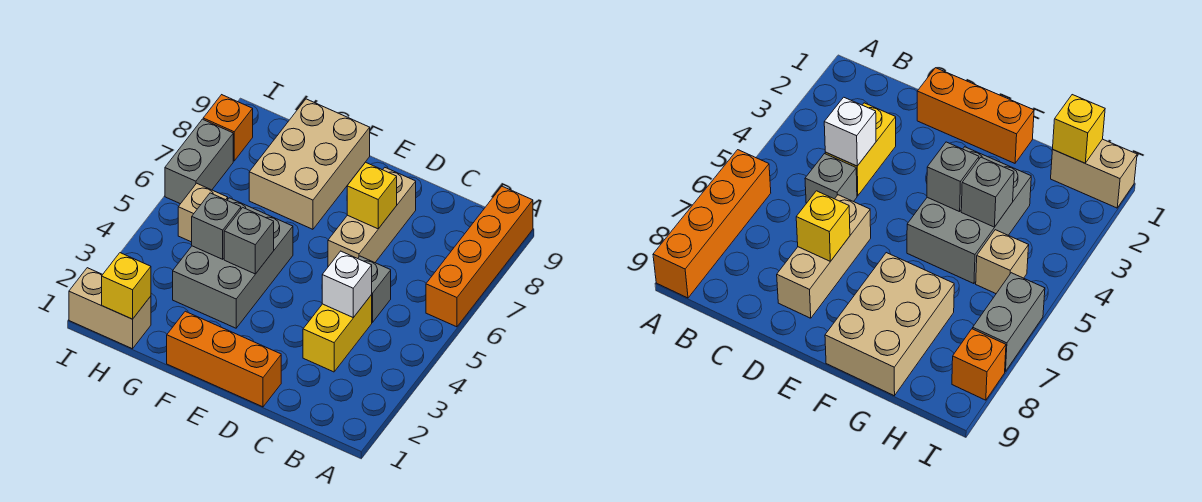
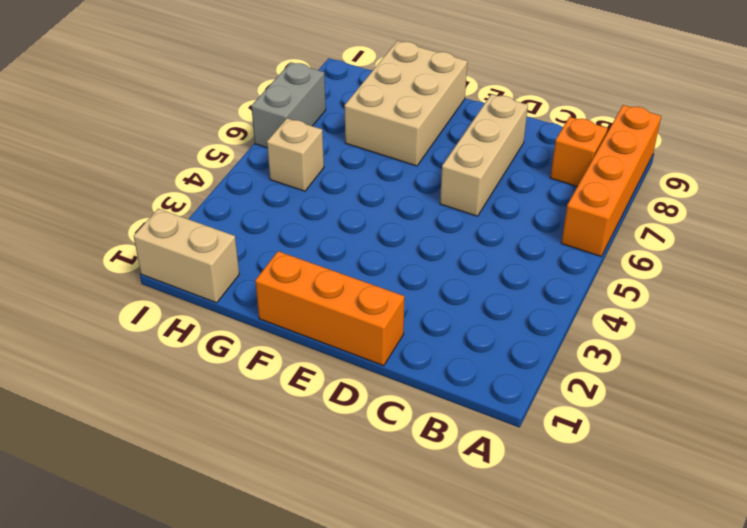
orange brick B8 level 1 -> orange brick I8 level 1
none -> yellow brick C3:C4 level 1
none -> grey brick C5 level 1
none -> grey brick F3:G5 level 1

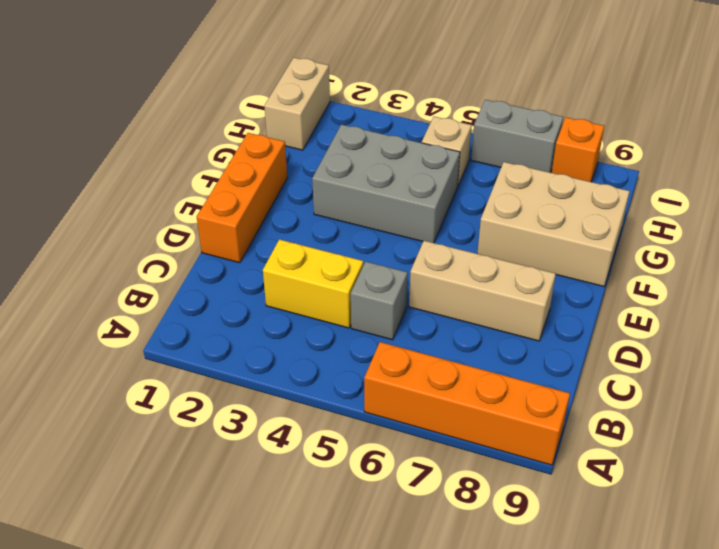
none -> white brick C4 level 2
none -> yellow brick D7 level 2
none -> grey brick F4 level 2

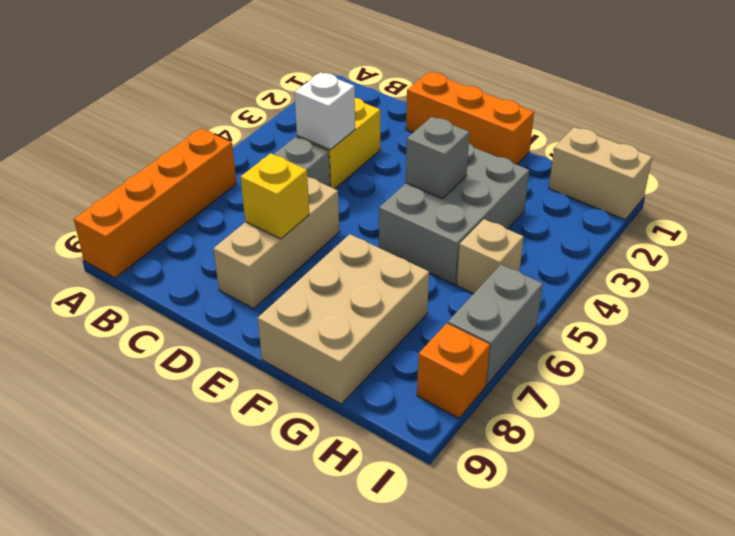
none -> grey brick G4 level 2
none -> yellow brick H1 level 2

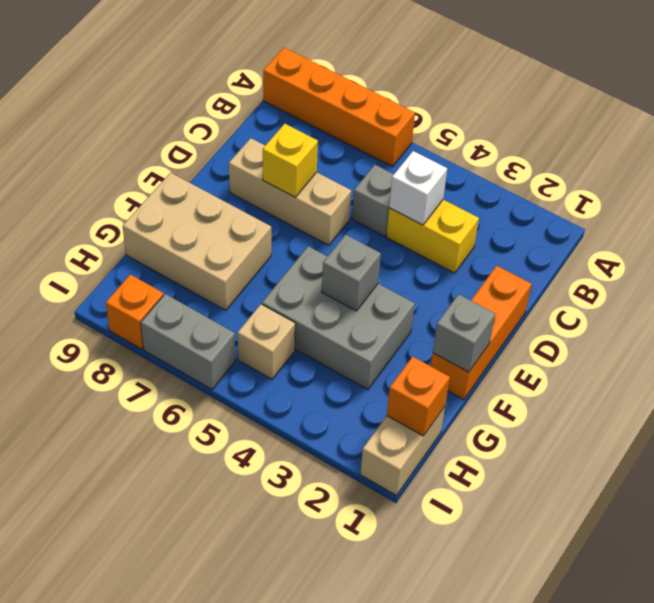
grey brick F1 level 2 -> grey brick G4 level 2
orange brick H1 level 2 -> yellow brick H1 level 2

